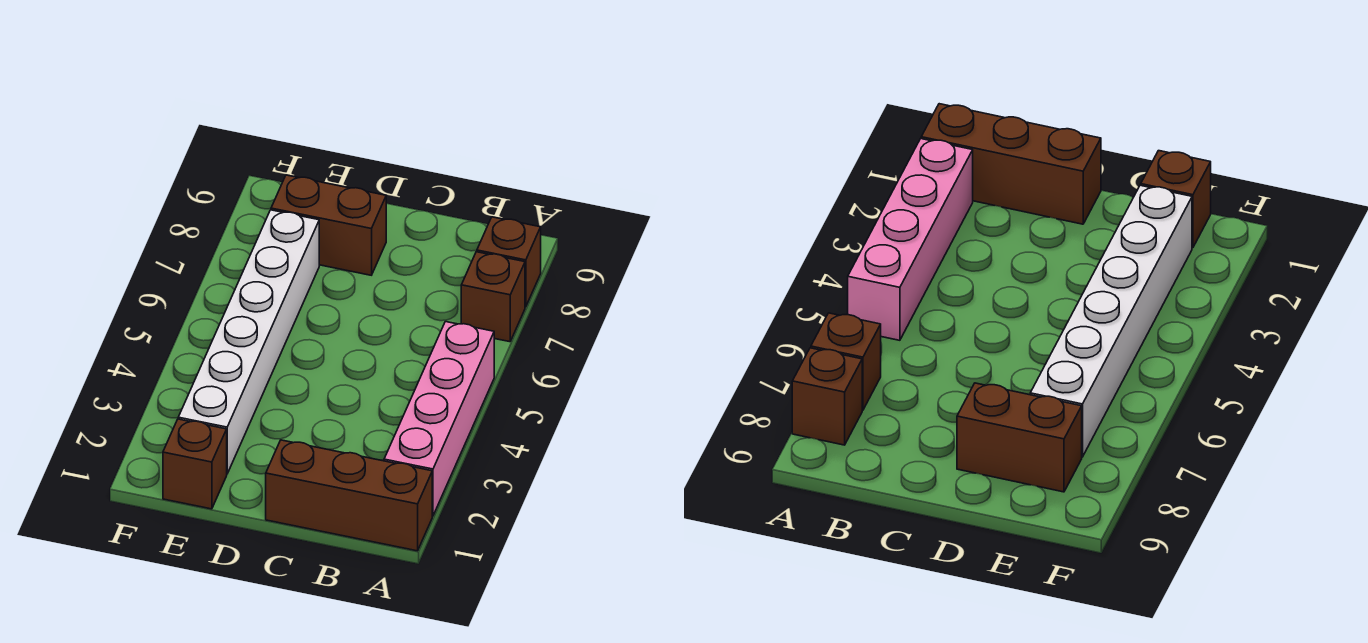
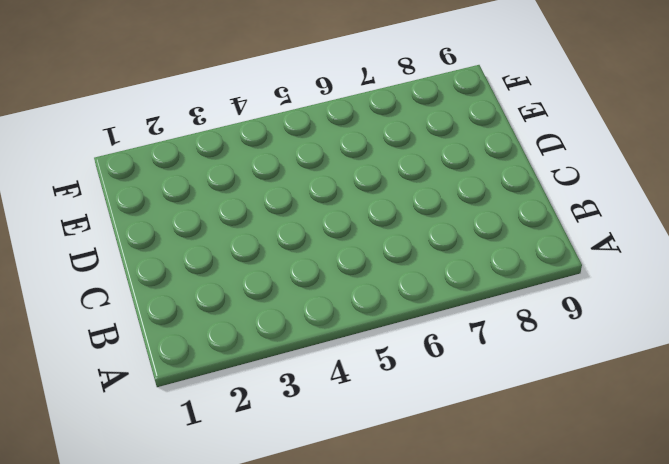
none -> brown brick A1:C1 level 1
none -> pink brick A2:A5 level 1

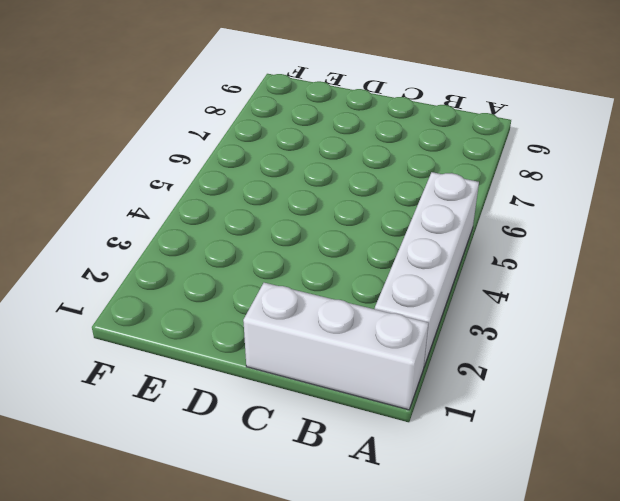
white brick A1:C1 level 1 -> brown brick A1:C1 level 1
white brick A2:A5 level 1 -> pink brick A2:A5 level 1
none -> brown brick A7 level 1
none -> brown brick A8 level 1

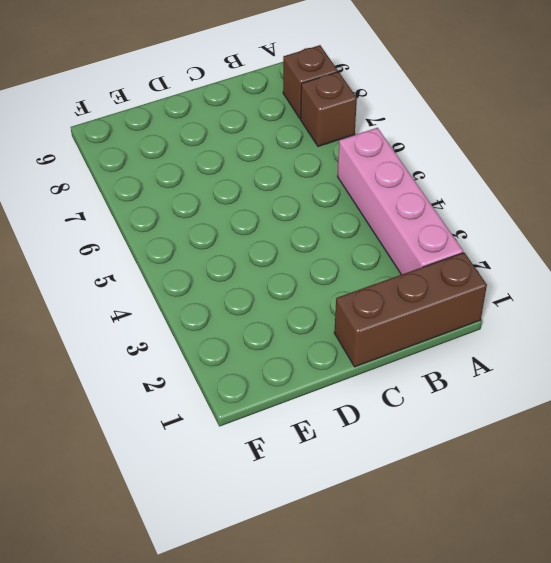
none -> brown brick D8:E8 level 1
none -> brown brick E1 level 1

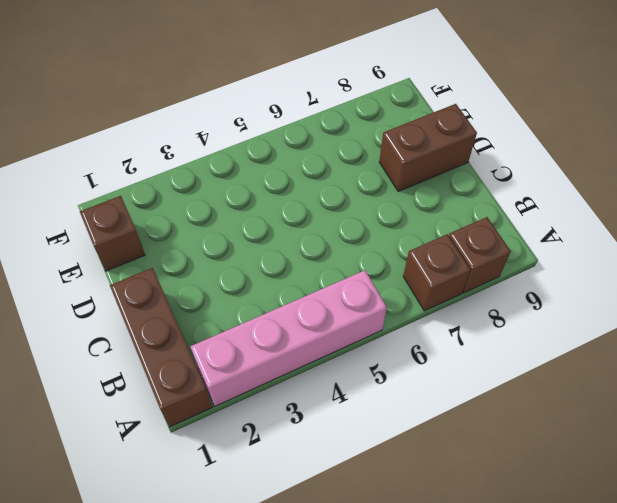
brown brick D8:D9 level 1 -> brown brick D8:E8 level 1
none -> white brick E2:E7 level 1

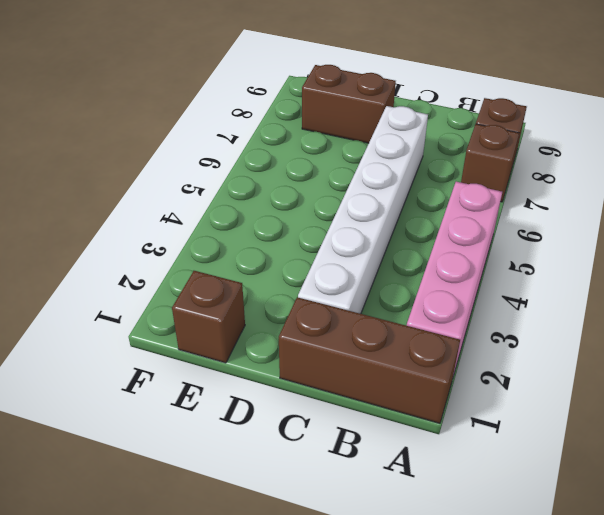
white brick C2:C7 level 1 -> white brick E2:E7 level 1

